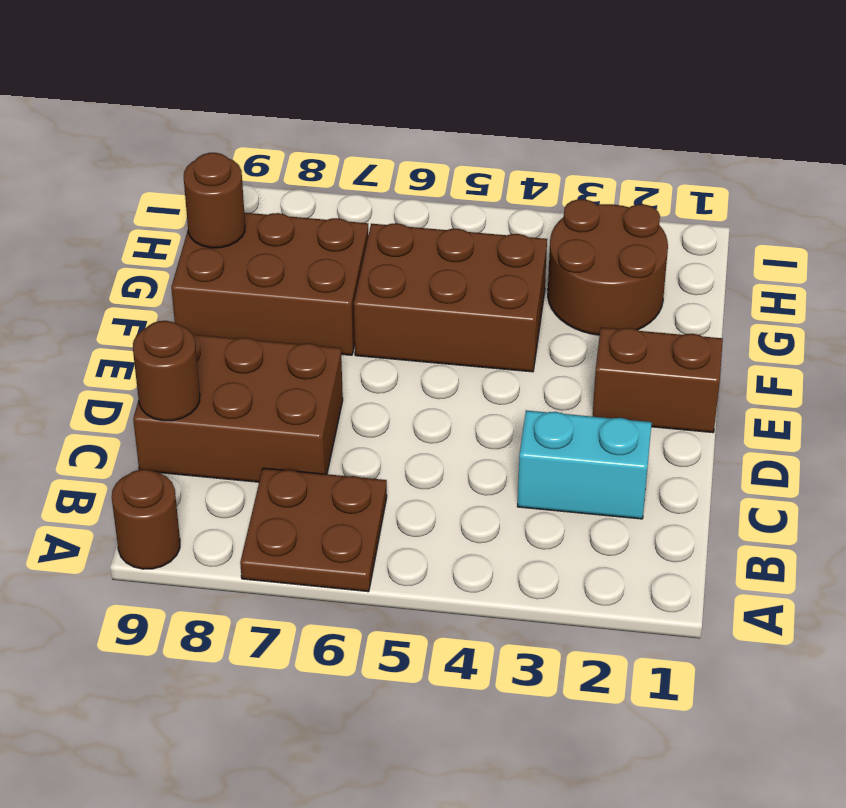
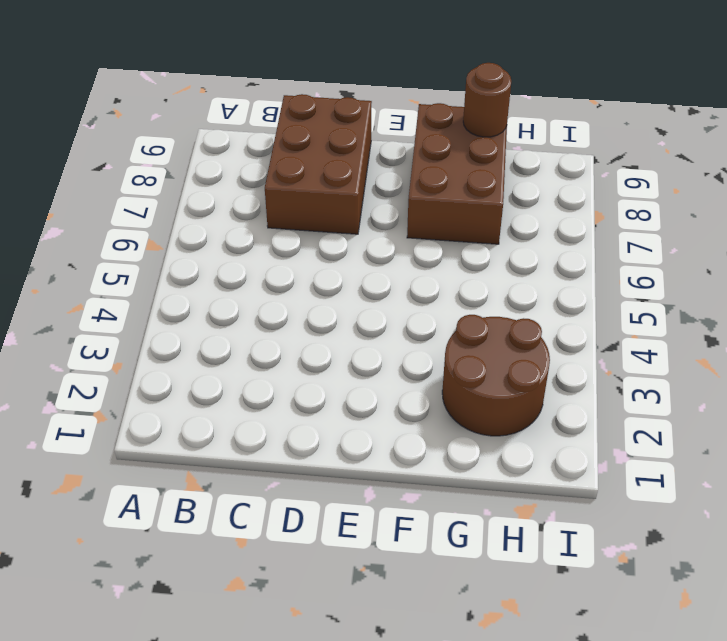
none -> brown plate A6:B7 level 1
none -> brown round brick A9 level 1

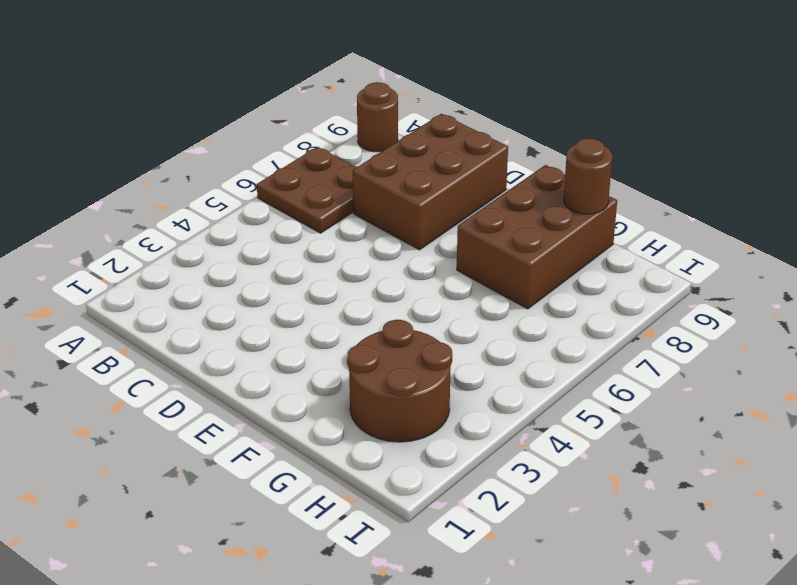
none -> cyan brick C2:C3 level 1
none -> brown brick E1:E2 level 1

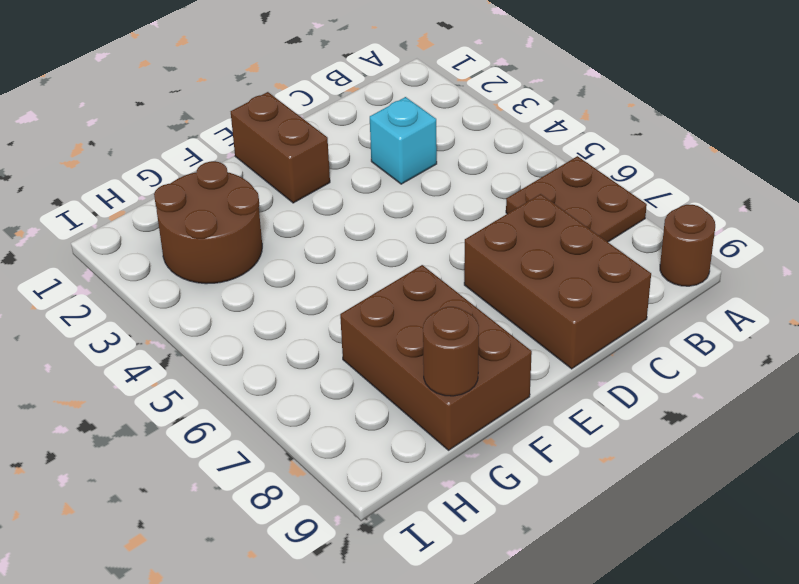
cyan brick C3 level 1 -> cyan brick C2:C3 level 1
none -> brown brick F4:G6 level 1
none -> brown round brick C9 level 2

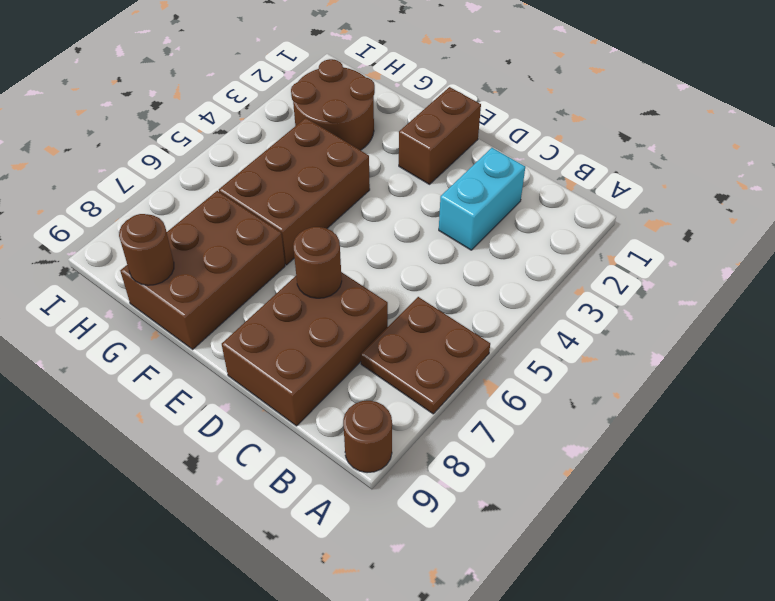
brown round brick D7 level 2 -> brown round brick C9 level 2

